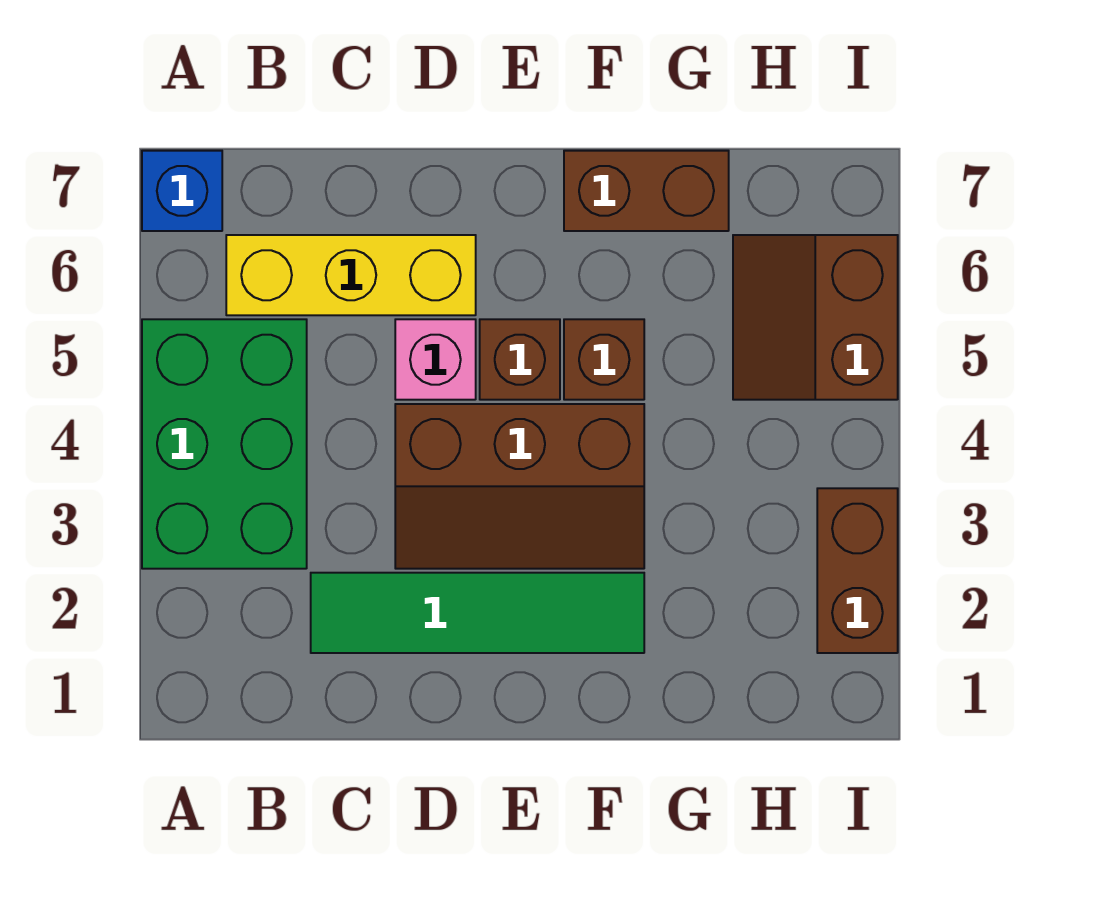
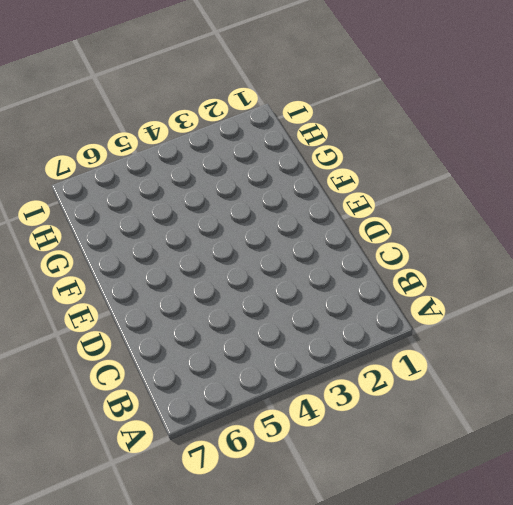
none -> green brick A3:B5 level 1
none -> blue brick A7 level 1

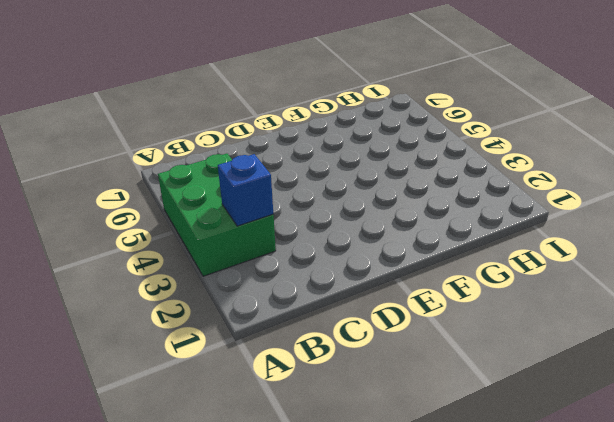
blue brick B3 level 2 -> blue brick A7 level 1
none -> yellow brick B6:D6 level 1
none -> green tile C2:F2 level 1

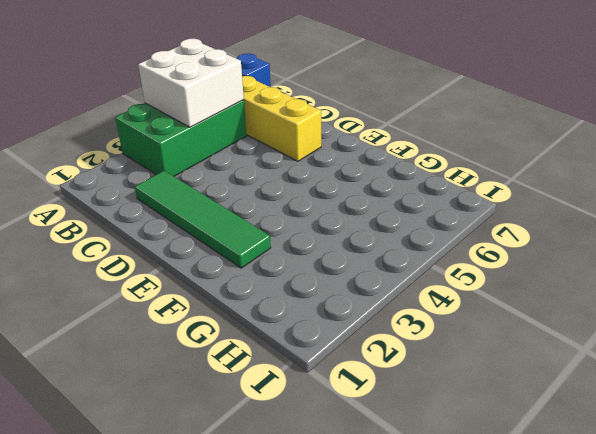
white brick A4:B5 level 2 -> none
none -> brown slope D3:F4 level 1 top 4
none -> pink brick D5 level 1

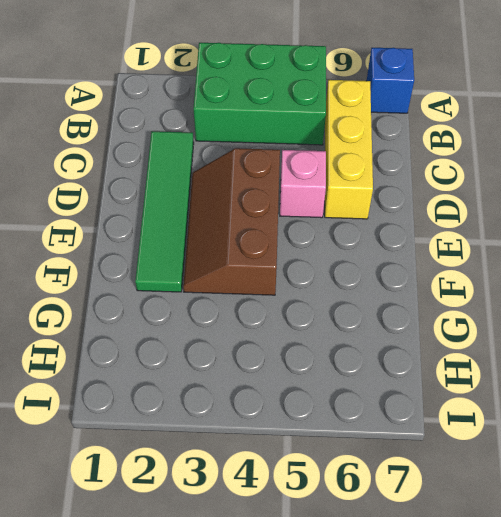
none -> brown brick E5 level 1
none -> brown brick F5 level 1

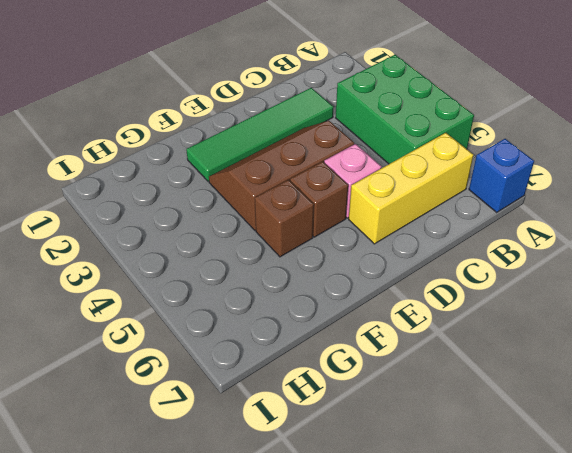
none -> brown brick F7:G7 level 1
none -> brown slope H5:I6 level 1 top I

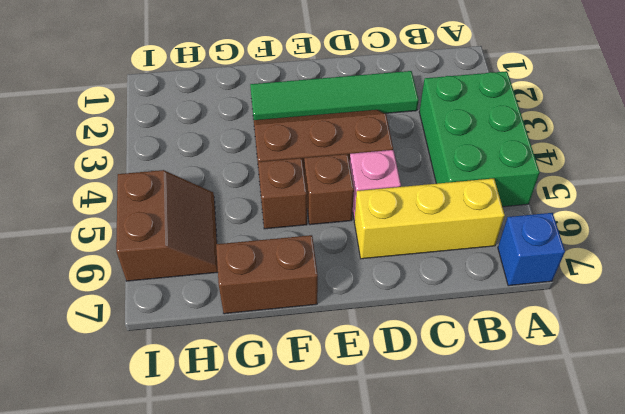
none -> brown brick I2:I3 level 1

